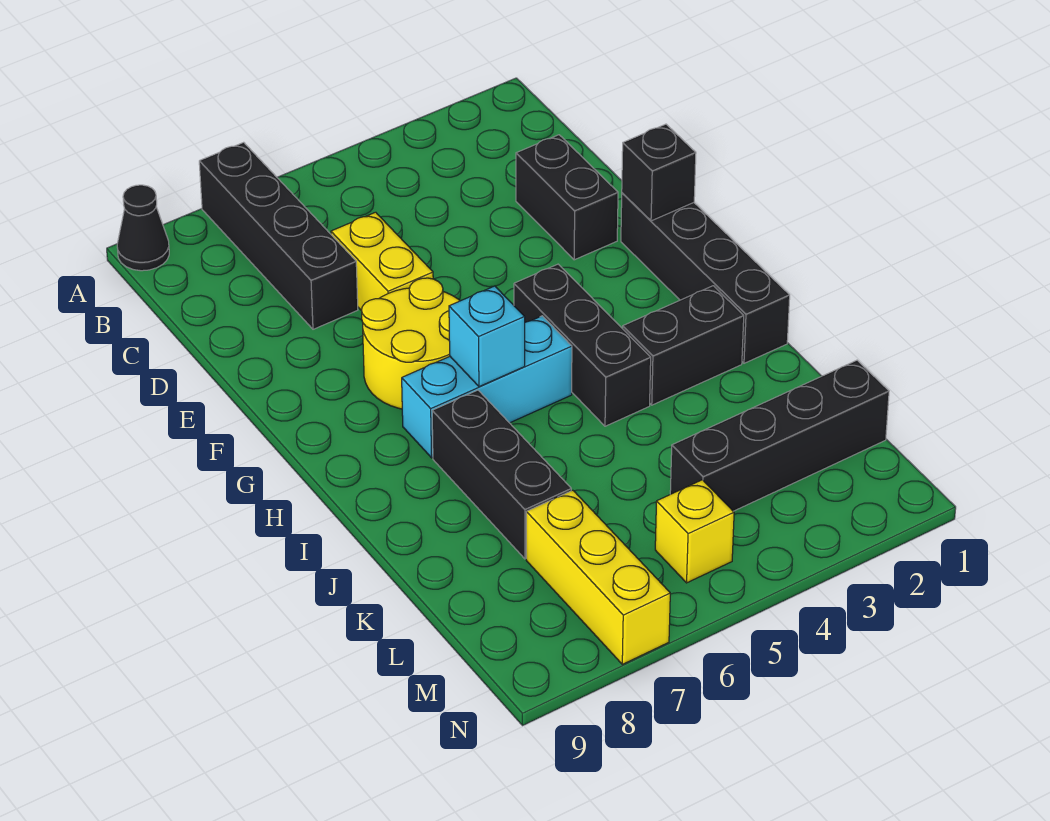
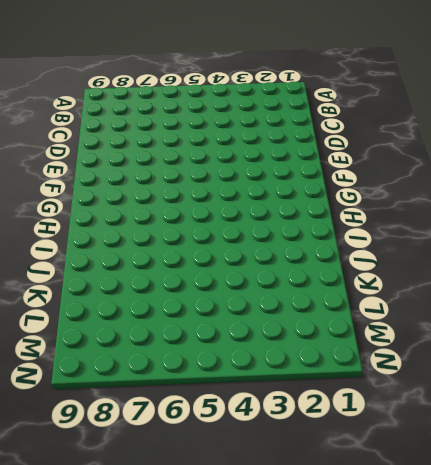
none -> black brick A7:D7 level 1
none -> black cone A9 level 1
none -> black brick D2:E2 level 1

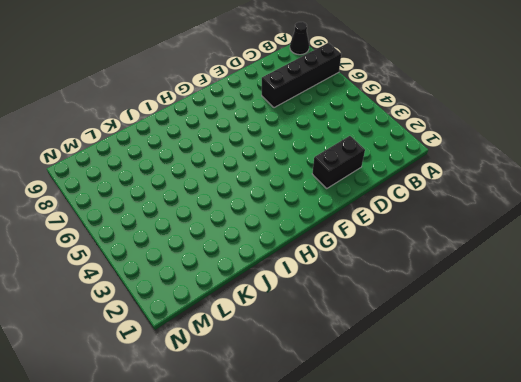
none -> yellow brick D6:E6 level 1
none -> black brick F1:I1 level 1
none -> yellow round brick F6:G7 level 1

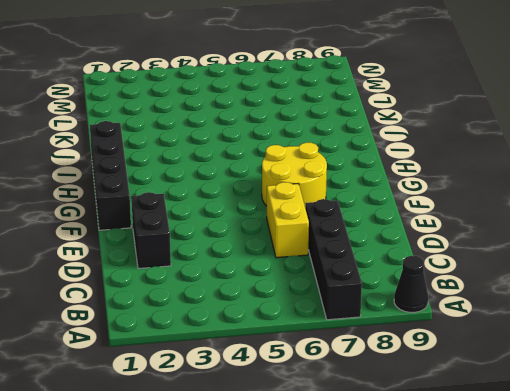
none -> black brick G4:I4 level 1
none -> cyan brick H5:H7 level 1
none -> black brick I2:I3 level 1

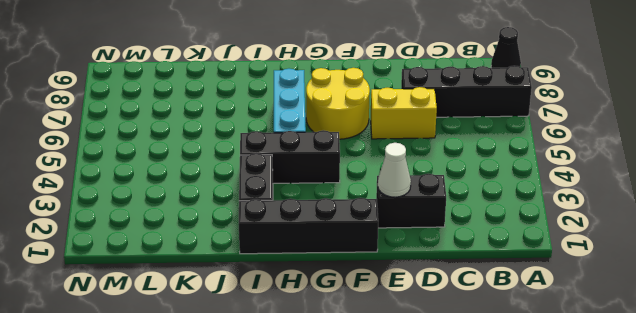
white cone E2 level 2 -> none
none -> black brick I7:K7 level 1
none -> black brick L1:L4 level 1
none -> yellow brick L7:N7 level 1

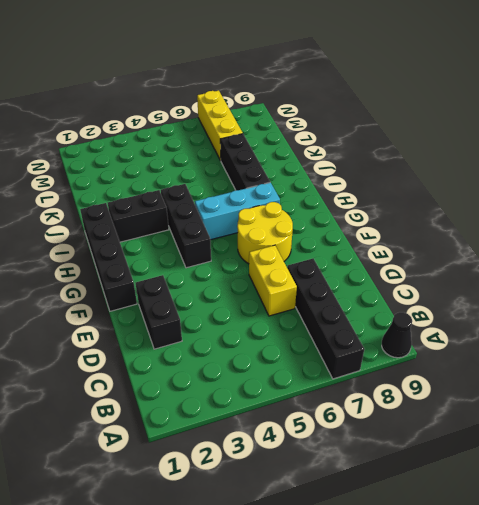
none -> black brick L1:L4 level 1
none -> yellow brick M5 level 1
none -> black brick F1 level 2

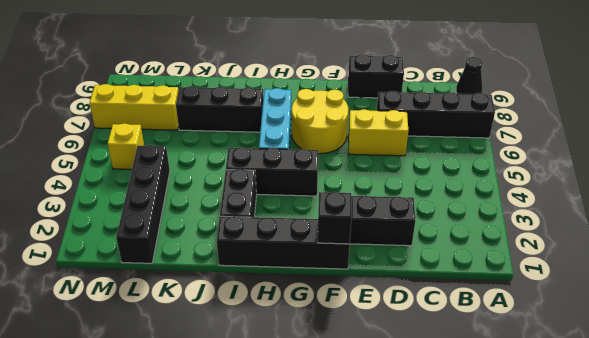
black brick D9:E9 level 1 -> none
none -> cyan brick H6 level 2

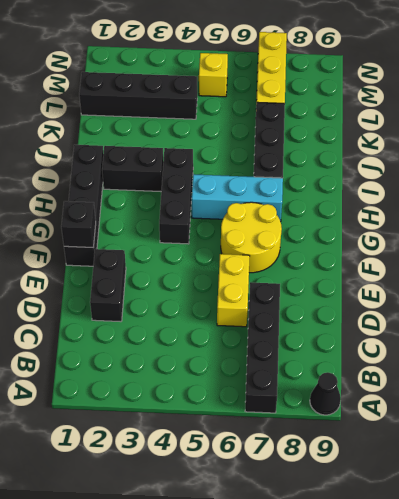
none -> cyan brick H6 level 2

